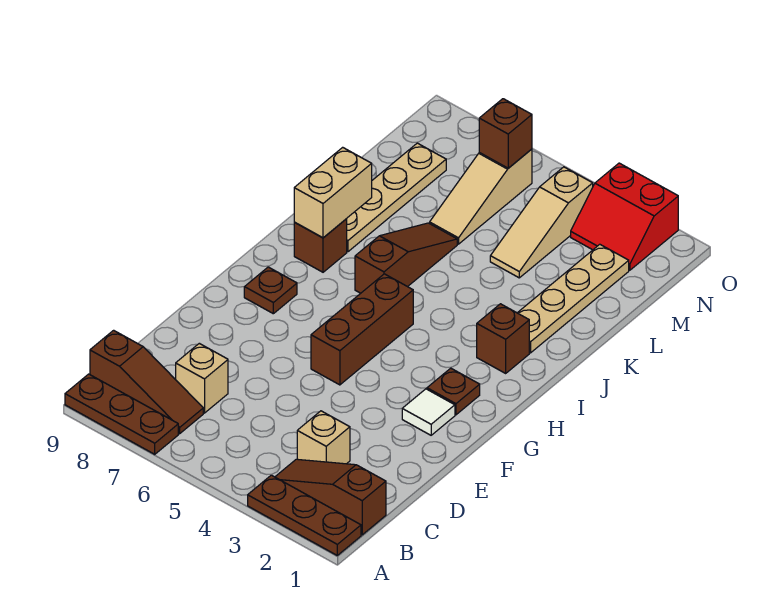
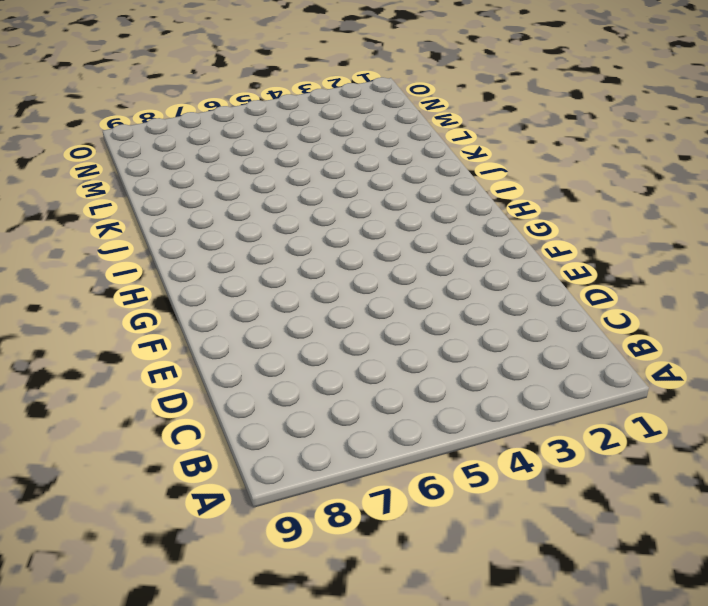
none -> brown plate A1:A3 level 1
none -> brown plate A7:A9 level 1
none -> brown slope B1:B3 level 1 top 1

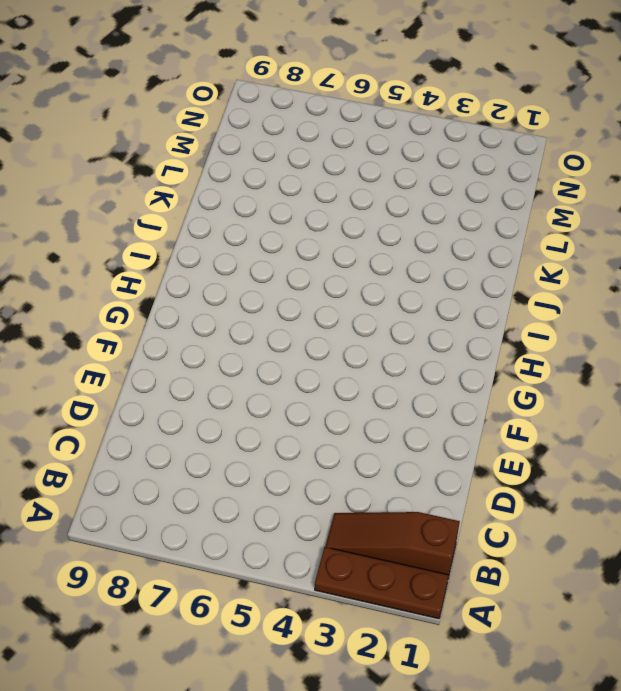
none -> brown plate A7:A9 level 1
none -> brown slope B7:B9 level 1 top 9
none -> tan brick C3 level 1

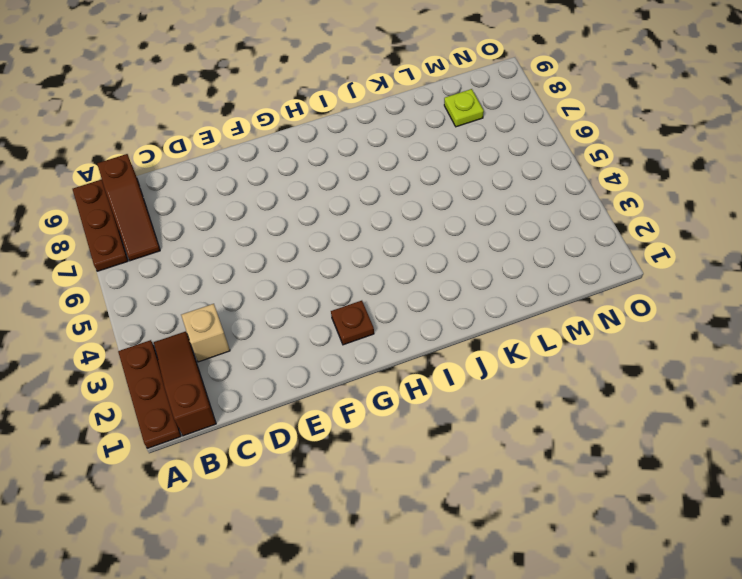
lime plate M8 level 1 -> tan plate J8:M8 level 1
none -> tan brick C7 level 1
none -> white tile F2 level 1
none -> brown brick F5:H5 level 1

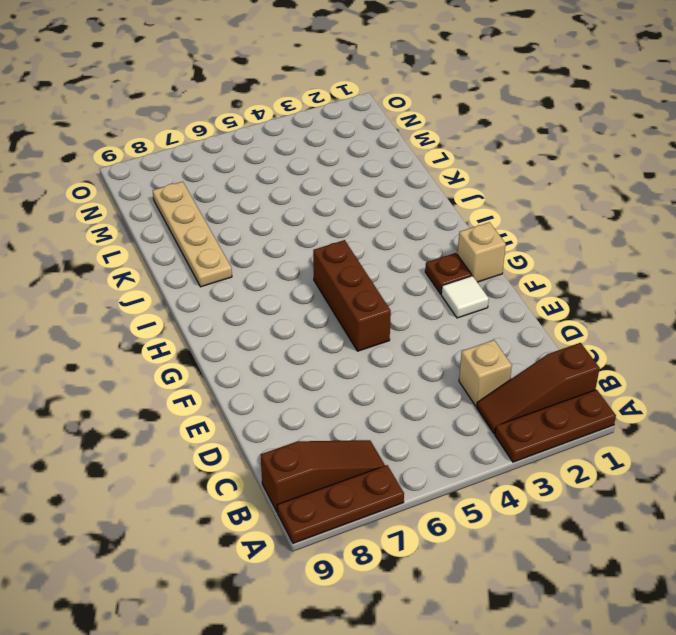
tan brick G1 level 1 -> tan brick C7 level 1
none -> brown plate G8 level 1
none -> brown brick I2 level 1
none -> brown slope I6:K6 level 1 top I

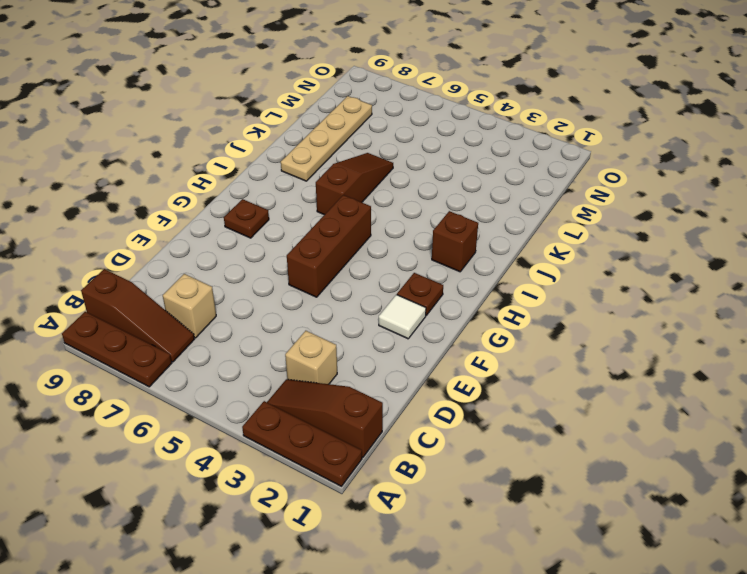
none -> brown brick I8 level 1
none -> tan plate J2:M2 level 1
none -> tan slope L4:N4 level 1 top N

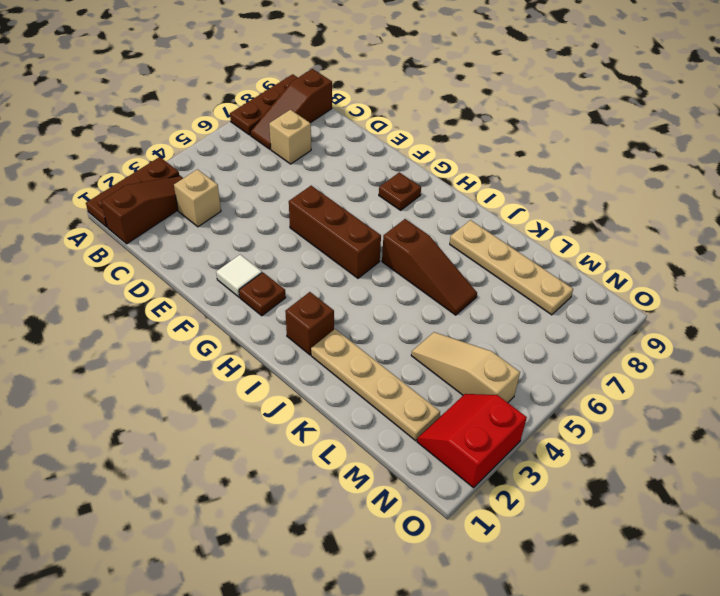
none -> brown brick I8 level 1
none -> tan slope L6:N6 level 1 top N
none -> tan brick I8:J8 level 2

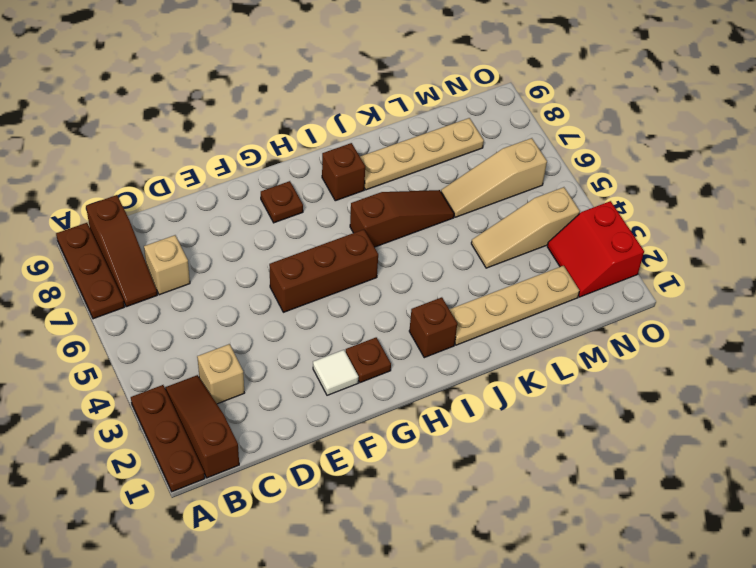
none -> tan brick I8:J8 level 2
none -> brown brick N6 level 2

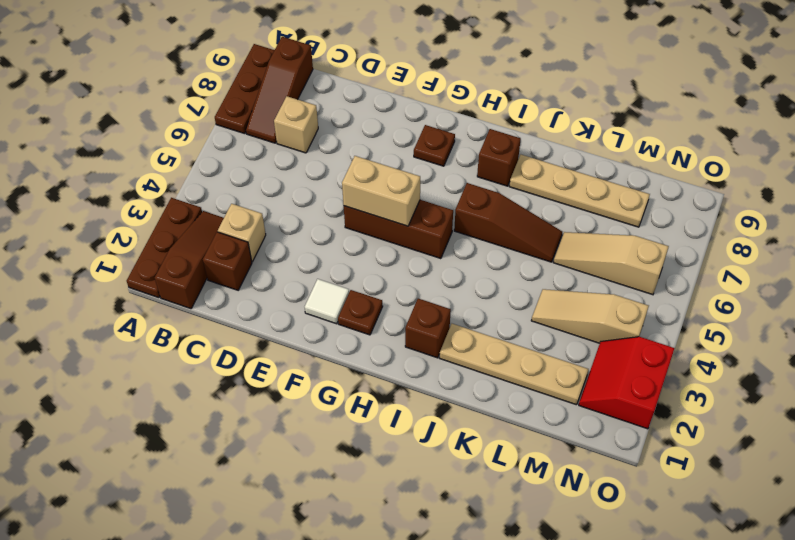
brown brick C2 level 1 -> brown brick N6 level 2
tan brick F5:G5 level 2 -> tan brick I8:J8 level 2

